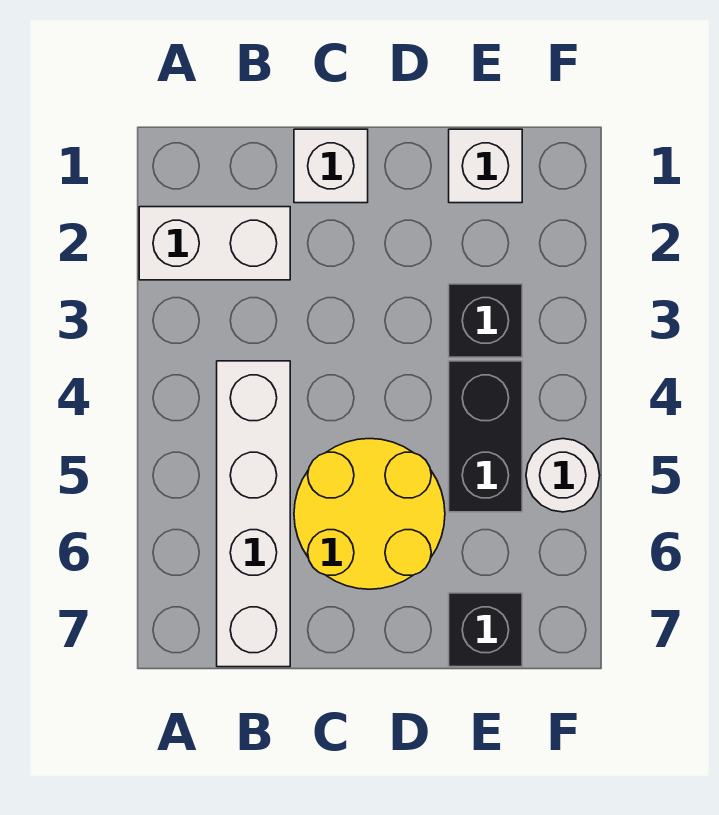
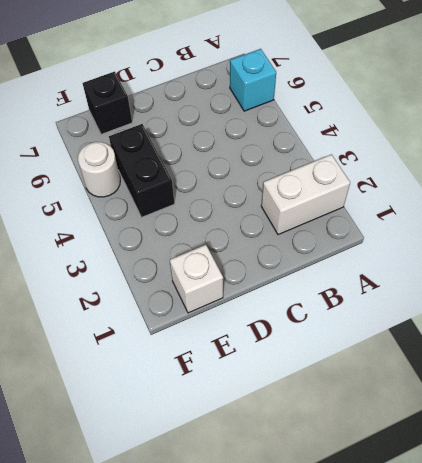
cyan brick A6 level 1 -> none
none -> white brick B4:B7 level 1
none -> white brick C1 level 1

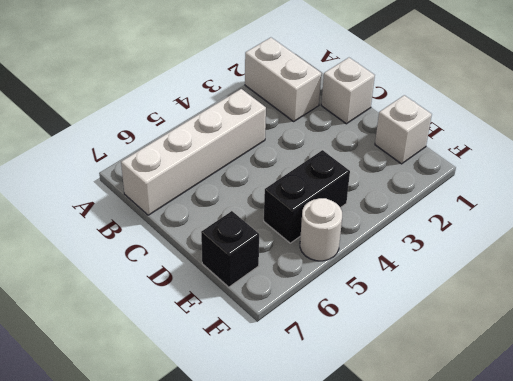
none -> yellow round brick C5:D6 level 1
none -> black brick E3 level 1

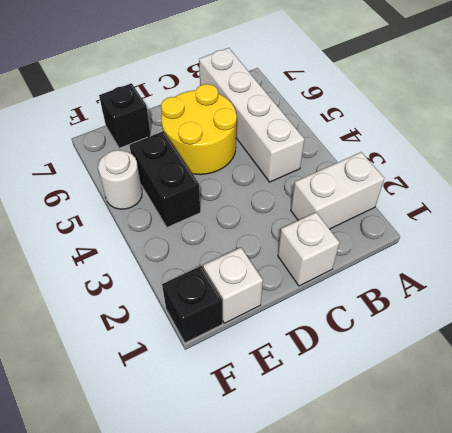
black brick F1 level 1 -> black brick E3 level 1

